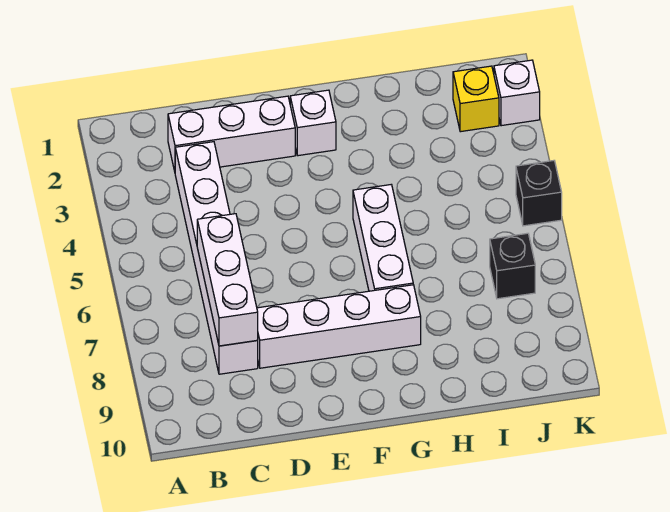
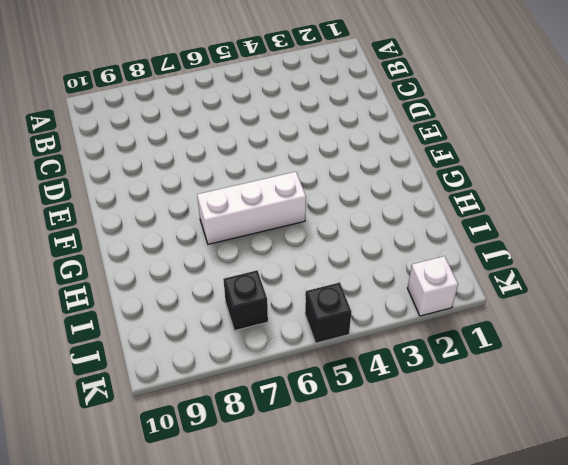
none -> white brick C2:E2 level 1
none -> white brick C3:C8 level 1

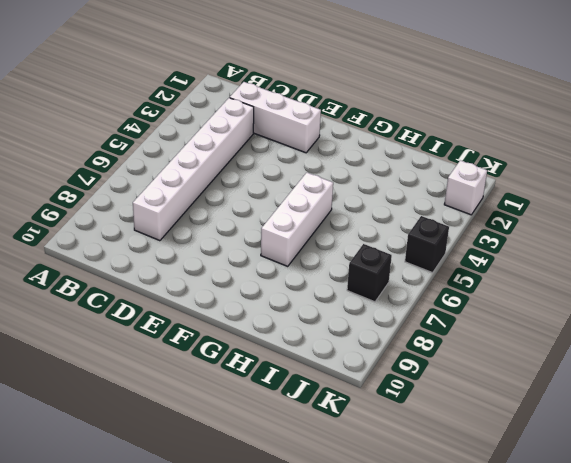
none -> white brick D8:G8 level 1
none -> white brick F2 level 1

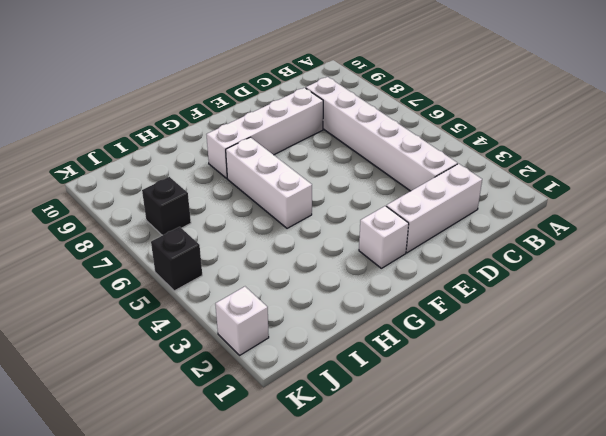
none -> yellow brick J2 level 1
none -> white brick C6:C8 level 2

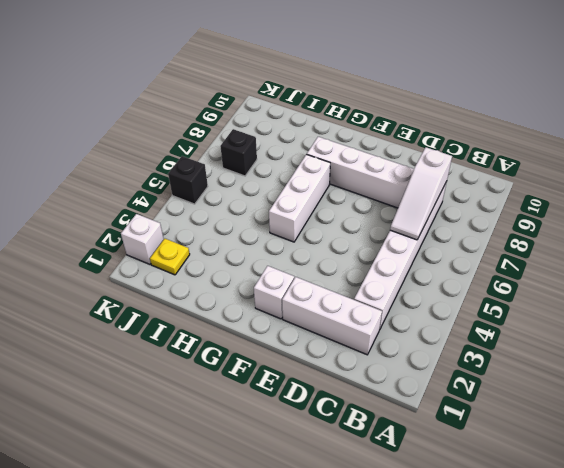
white slope C6:C8 level 2 top 8 -> white brick C6:C8 level 2
yellow plate J2 level 1 -> yellow brick J2 level 1

